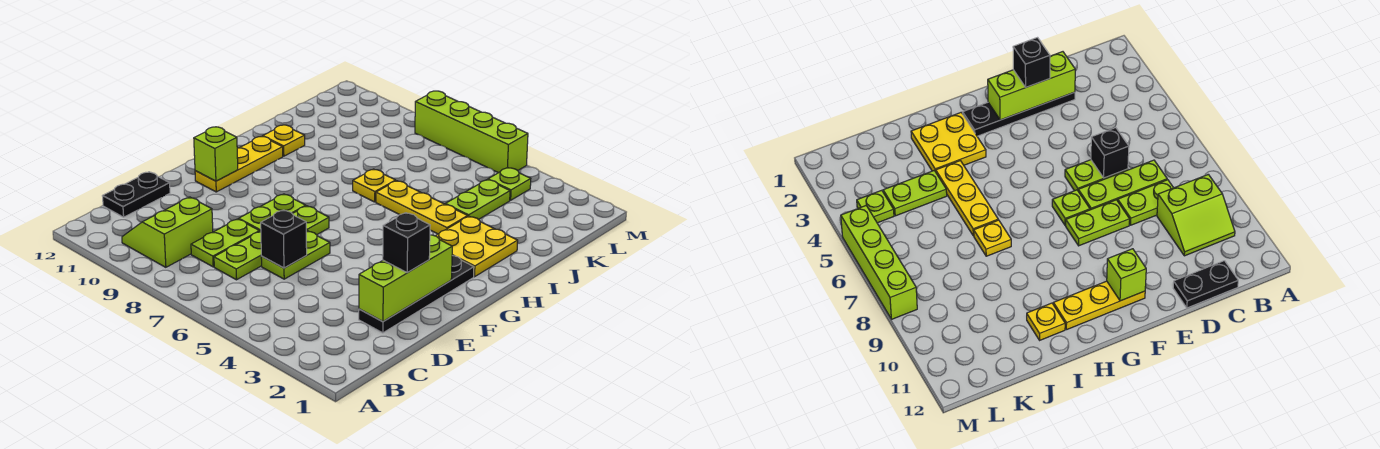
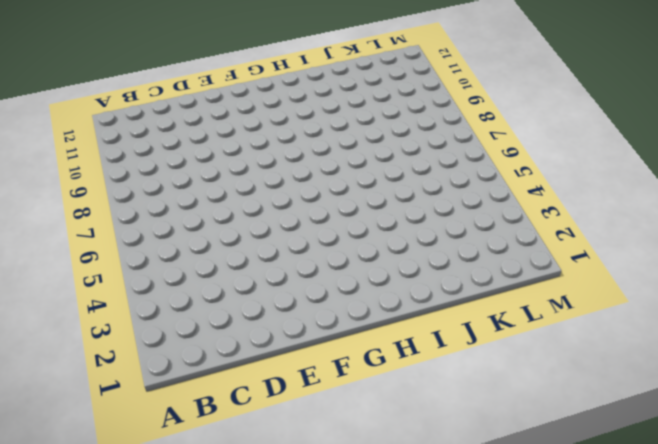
none -> lime slope B9:C10 level 1 top 9
none -> lime plate C7:E7 level 1
none -> lime plate C8:D8 level 1

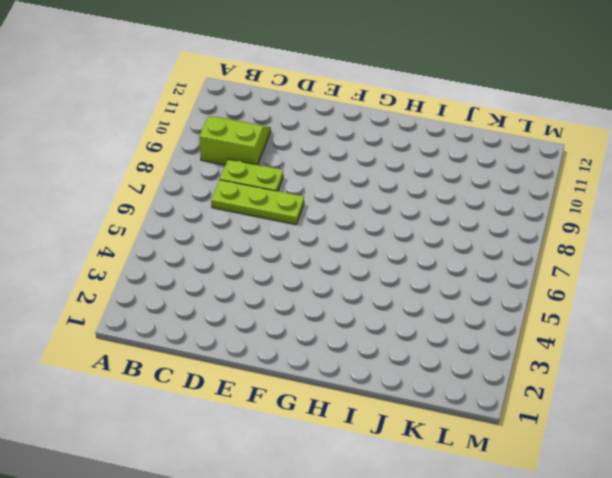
none -> black plate C12:D12 level 1
none -> black plate D2:G2 level 1
none -> lime plate D6:E6 level 1

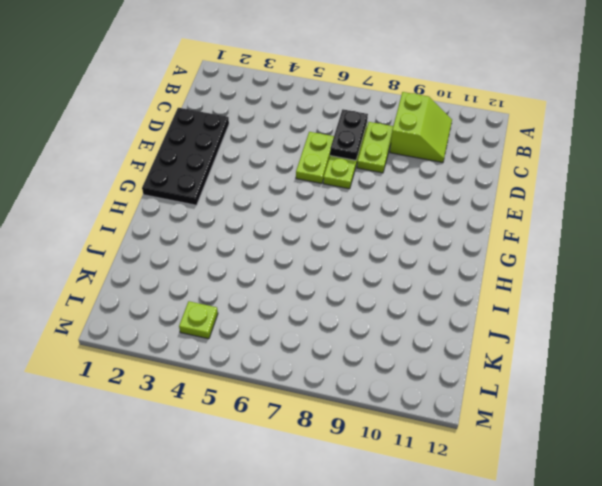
black plate C7:D7 level 2 -> black plate C12:D12 level 1
black plate D1:G2 level 1 -> black plate D2:G2 level 1
none -> lime plate E8:F8 level 1
none -> lime plate F7 level 1
none -> yellow plate F11:H11 level 1

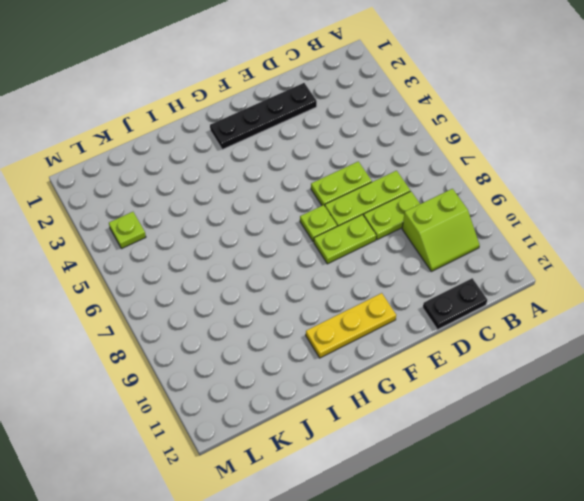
none -> yellow plate H2:I3 level 1
none -> yellow plate I4:I6 level 1
none -> yellow plate I7 level 1

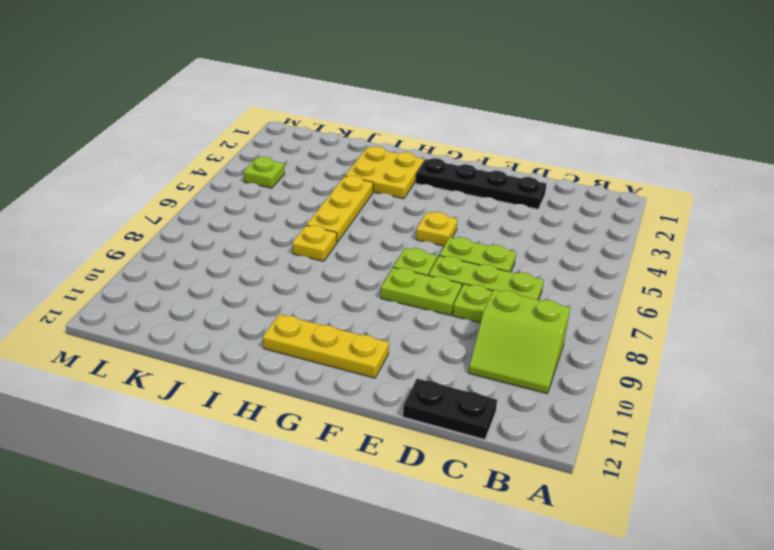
yellow plate F5 level 1 -> yellow plate I11 level 1
none -> lime plate J4:K4 level 1
none -> lime brick M5:M8 level 1
none -> lime brick D2:F2 level 2

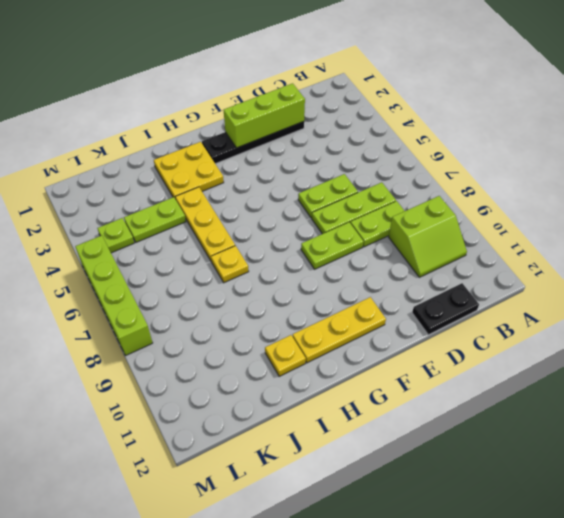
none -> lime plate F7 level 1
none -> black brick D6 level 2
none -> lime brick F11 level 2

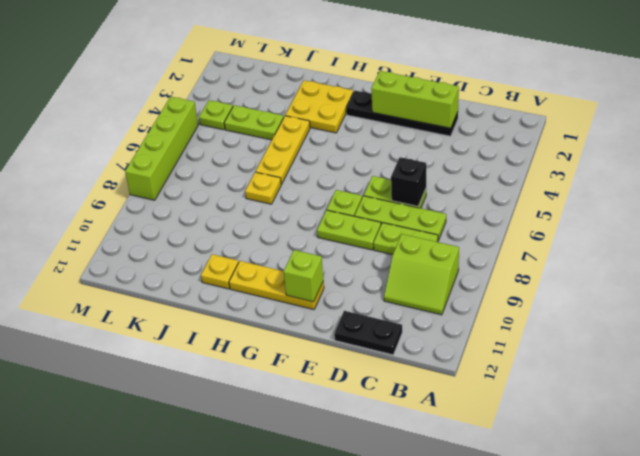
none -> black brick E2 level 3

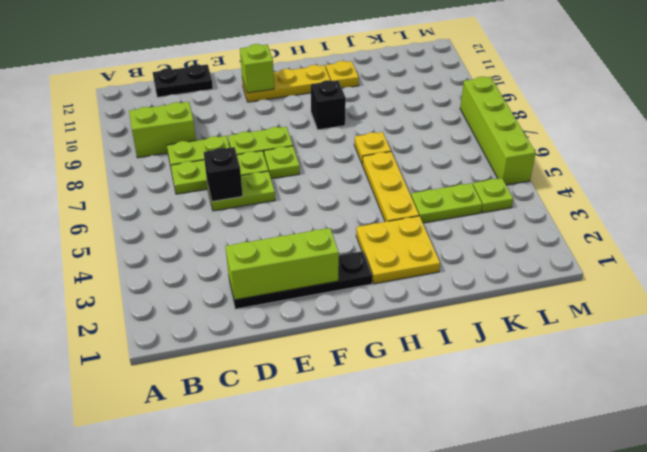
black brick H9 level 1 -> black brick E2 level 3

